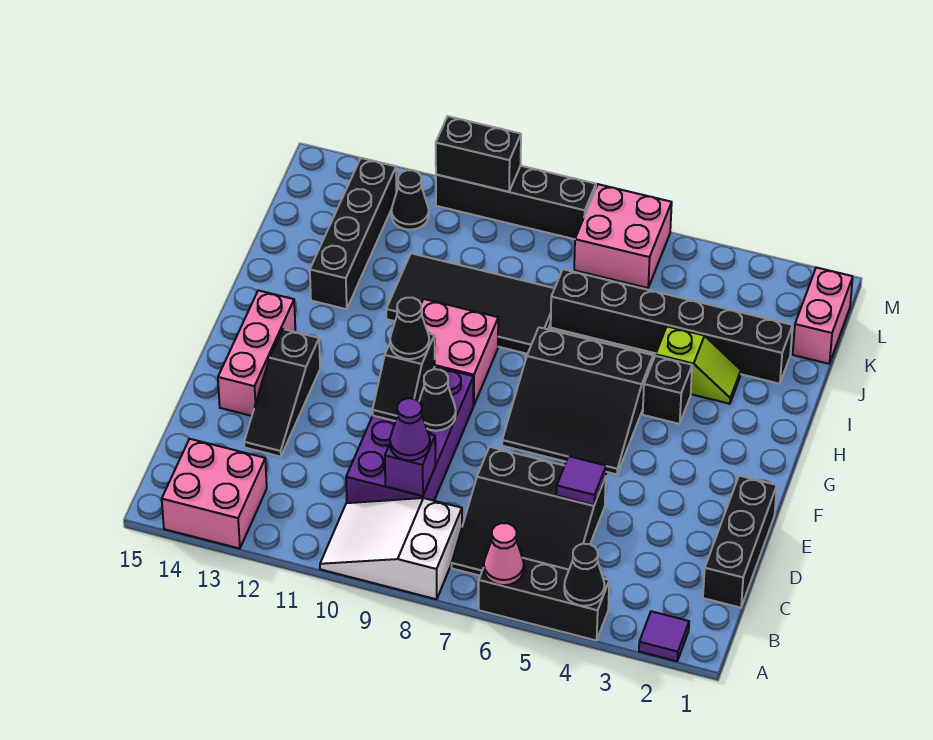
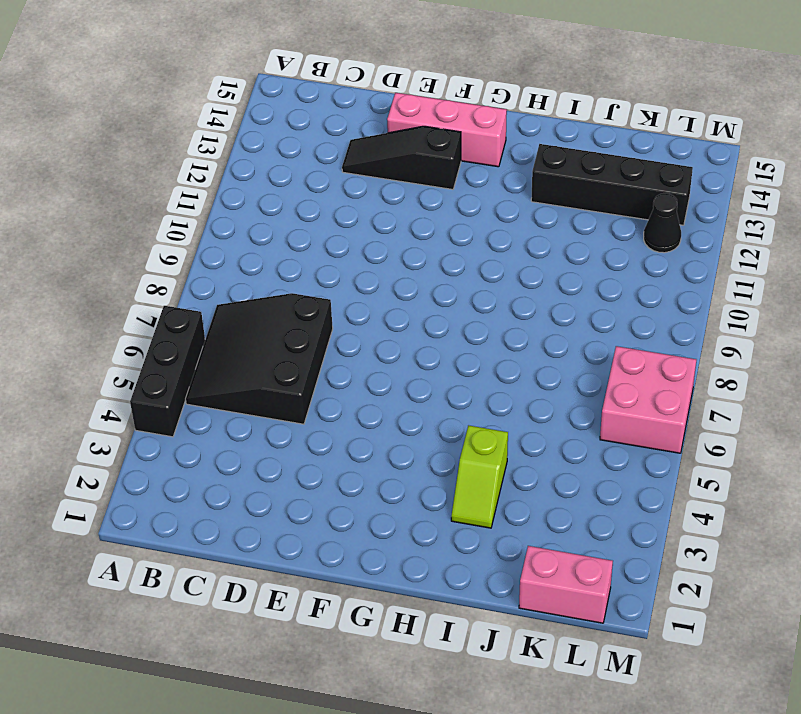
none -> purple tile A2 level 1
none -> white slope A8:B10 level 1 top 8
none -> pink brick A13:B14 level 1

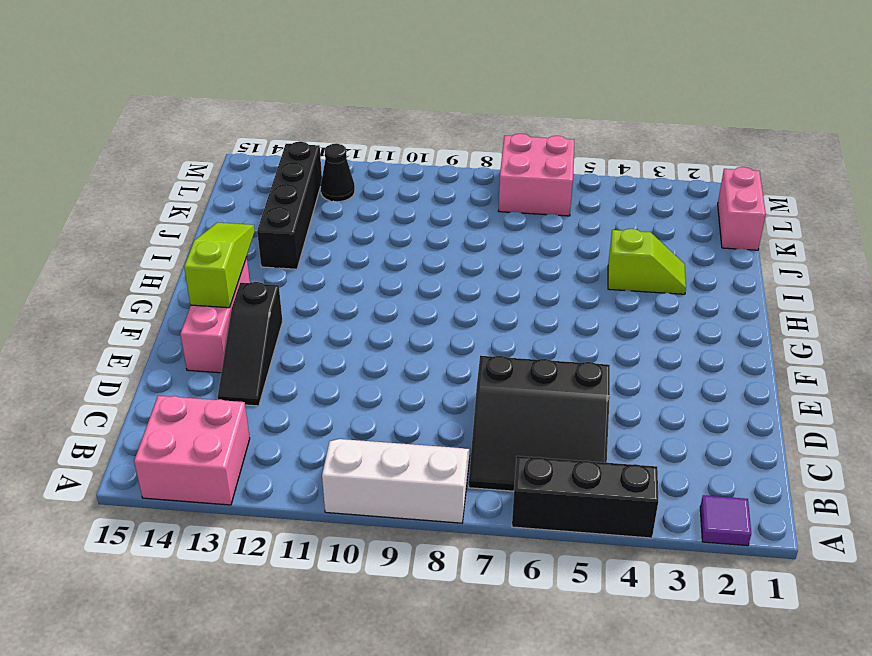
white slope A8:B10 level 1 top A -> white slope A8:B10 level 1 top 8
lime slope F14:H14 level 2 top F -> none
none -> black brick C1:E1 level 1
none -> purple brick C9:F10 level 1
none -> black slope F5:H7 level 1 top H

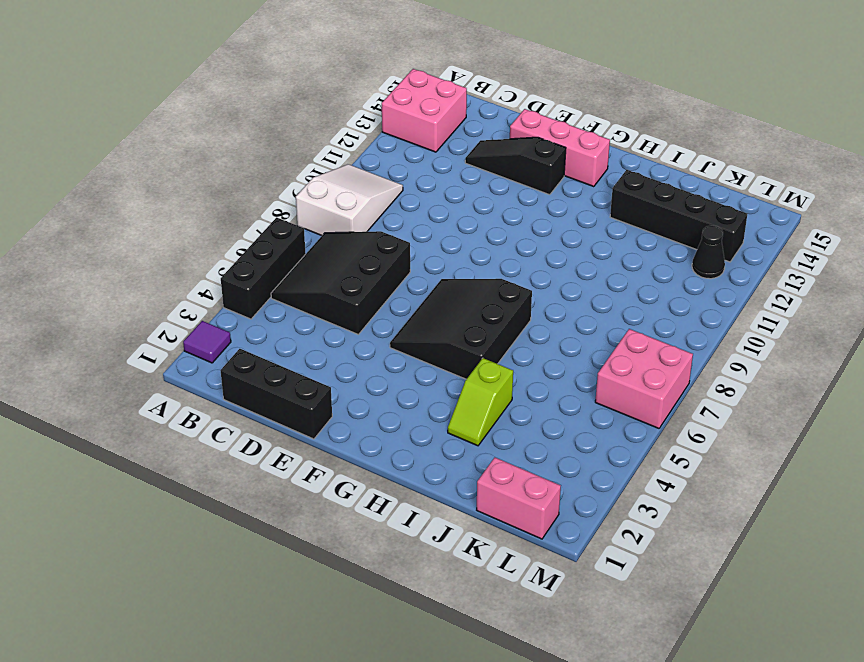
none -> purple brick C9:F10 level 1
none -> pink brick G9:H10 level 1
none -> black brick H4 level 1

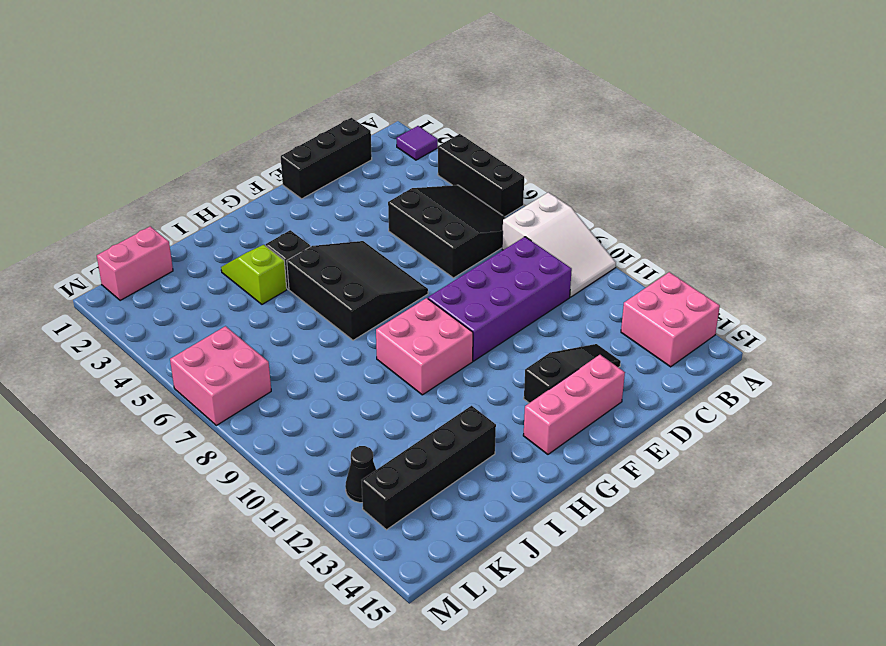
none -> black tile I8:J11 level 1
none -> black brick J2:J7 level 1
none -> black brick M8:M11 level 1

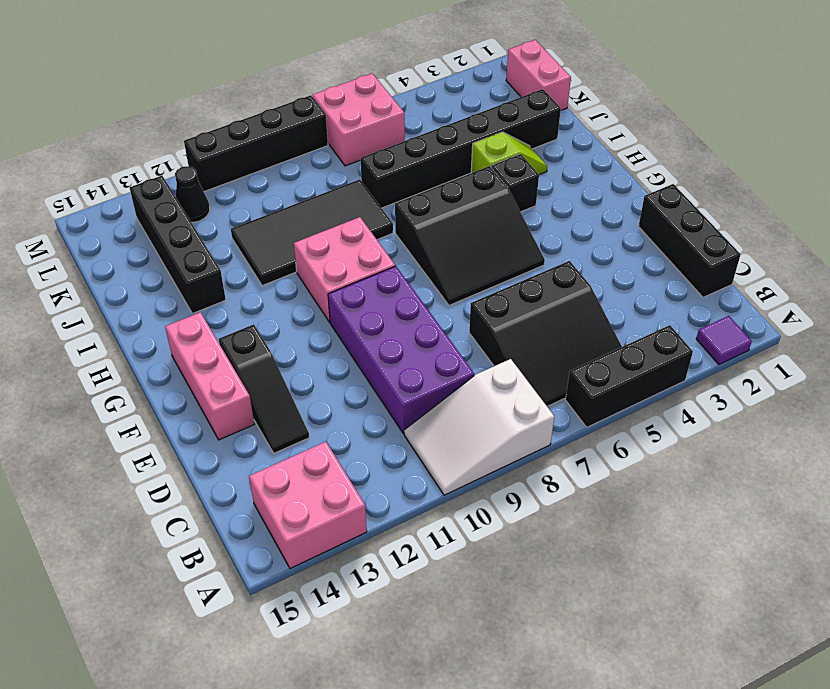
none -> black cone A4 level 2
none -> pink cone A6 level 2
none -> purple brick C9 level 2

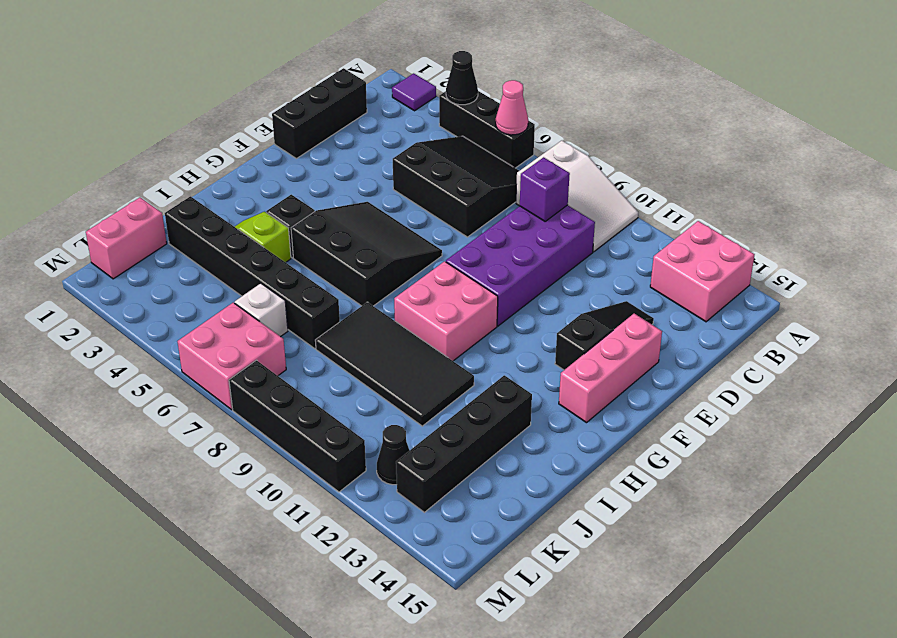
white brick K6 level 1 -> none
none -> purple tile D5 level 2
none -> black cone E9 level 2
none -> black slope E10:F10 level 2 top F

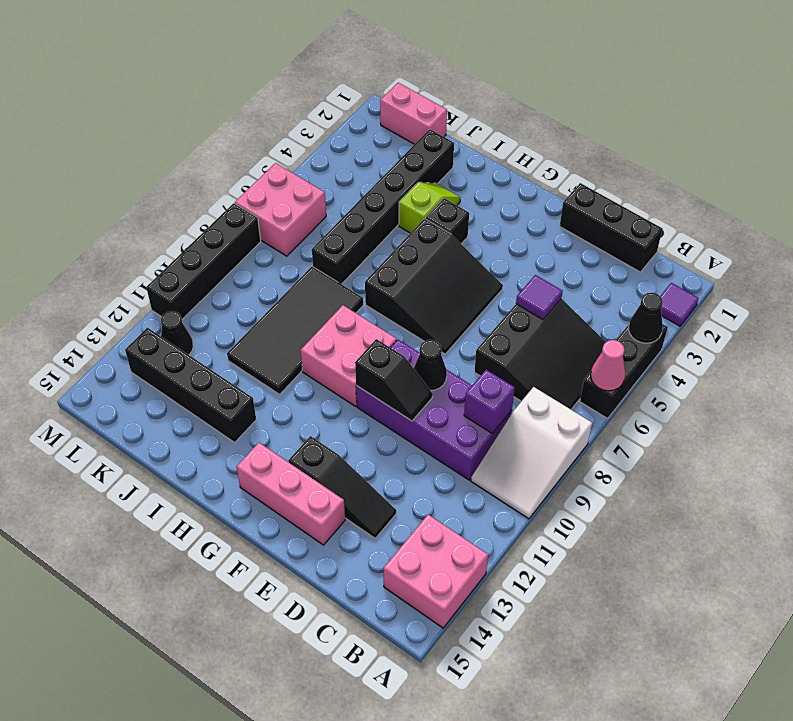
none -> black brick M10:M11 level 2
none -> purple cone C9 level 3
none -> black cone F10 level 3

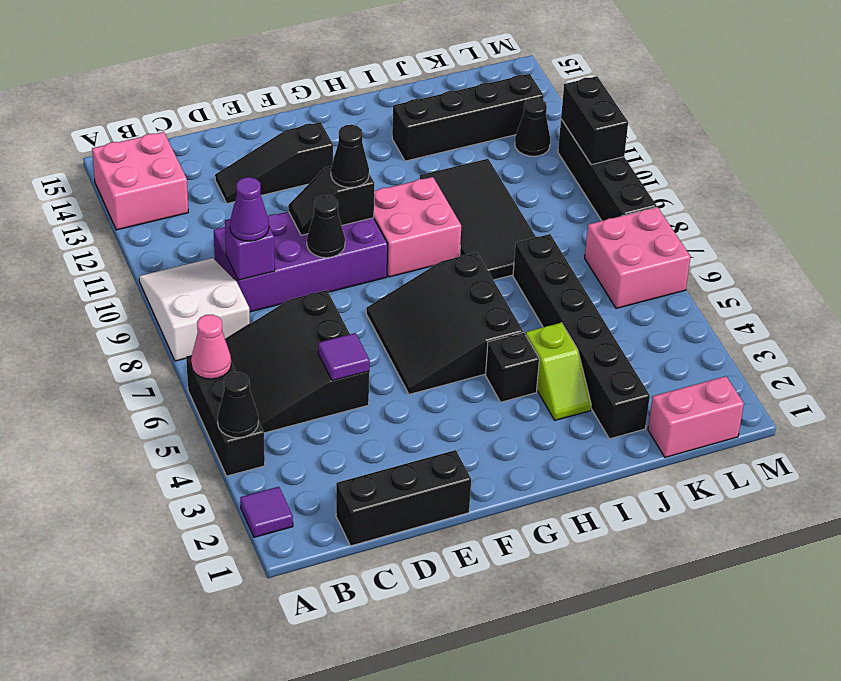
none -> pink brick E14:G14 level 1

